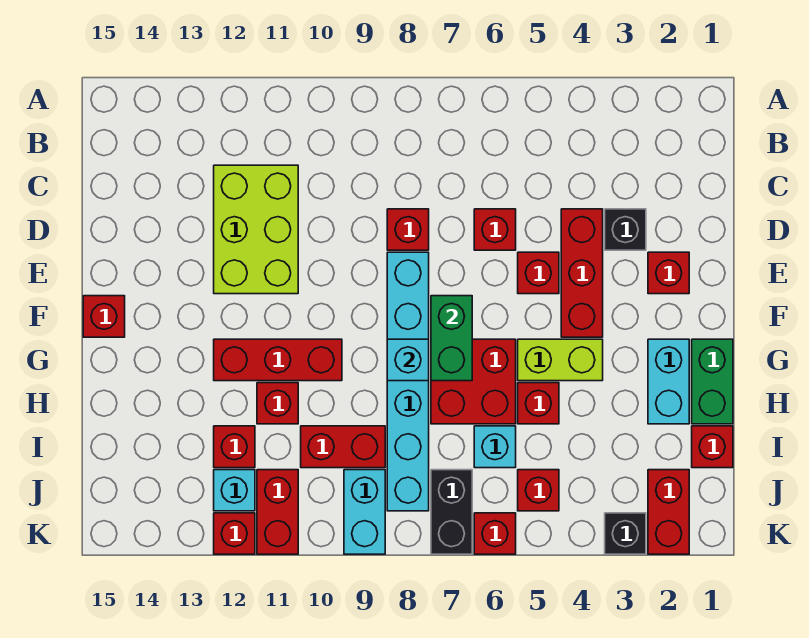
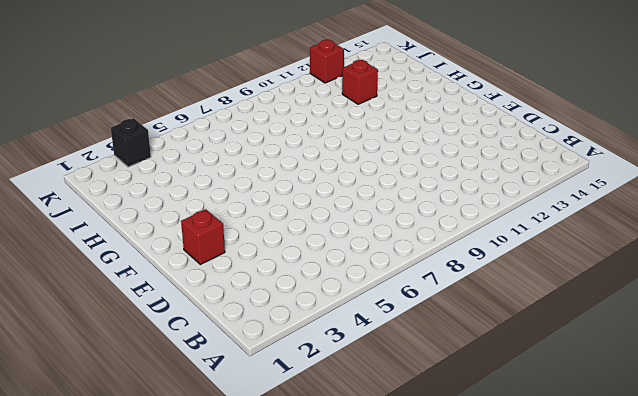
none -> lime brick C11:E12 level 1
none -> black brick D3 level 1
none -> red brick D4:F4 level 1
none -> red brick D6 level 1

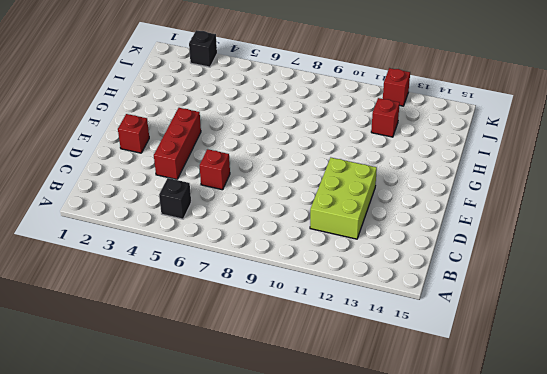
black brick B5 level 1 -> black brick D3 level 1
none -> red brick D8 level 1
none -> red brick E5 level 1
none -> cyan brick E8:J8 level 1
none -> red brick F15 level 1

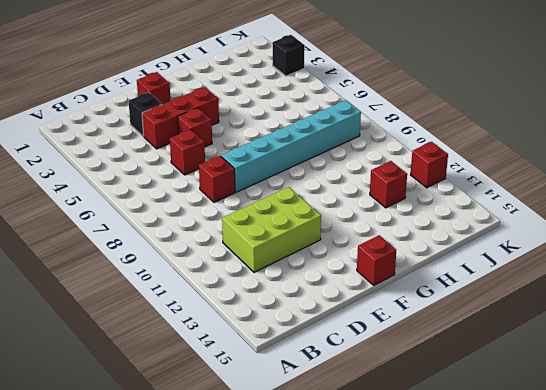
none -> green brick G1:H1 level 1
none -> cyan brick G2:H2 level 1
none -> lime brick G4:G5 level 1
none -> red brick G6:H7 level 1

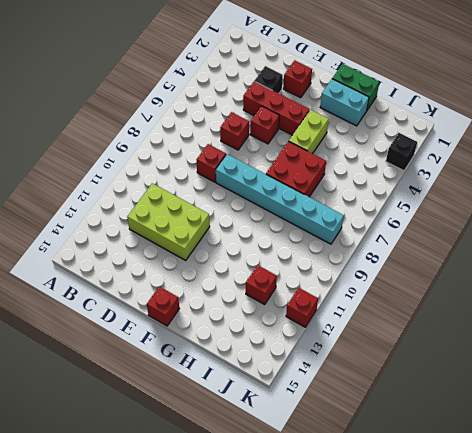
none -> red brick G10:G12 level 1
none -> red brick H5 level 1
none -> red brick H11 level 1
none -> red brick I1 level 1

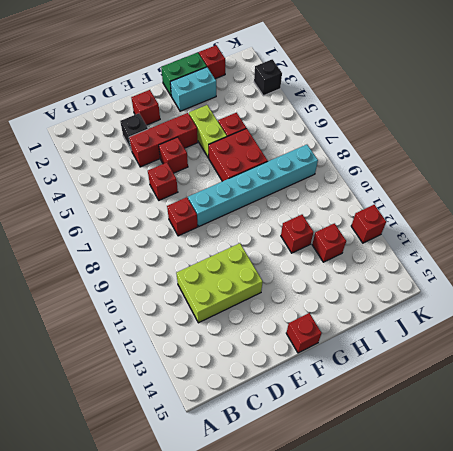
none -> red brick G10:G12 level 1
none -> cyan brick I6 level 1
none -> red brick I9:I10 level 1
none -> red brick J2:K2 level 1

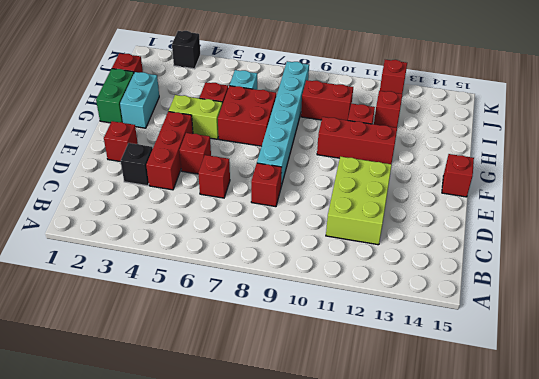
none -> red brick J2:K2 level 1
none -> red brick J5 level 1
none -> black brick J7:K7 level 1
none -> cyan brick J9:K9 level 1

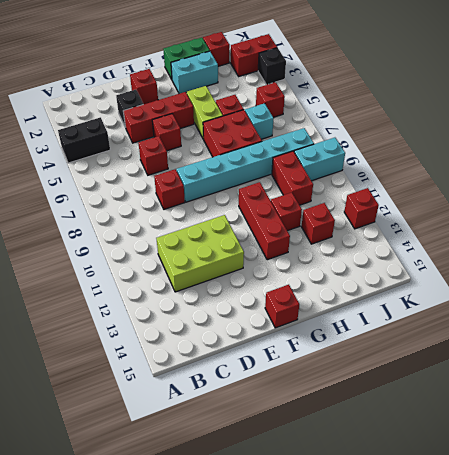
black brick A4:B4 level 1 -> black brick J7:K7 level 1
none -> red brick J11:K11 level 1
none -> cyan brick J12 level 1
none -> red brick K6 level 1
none -> green brick F7:G7 level 2

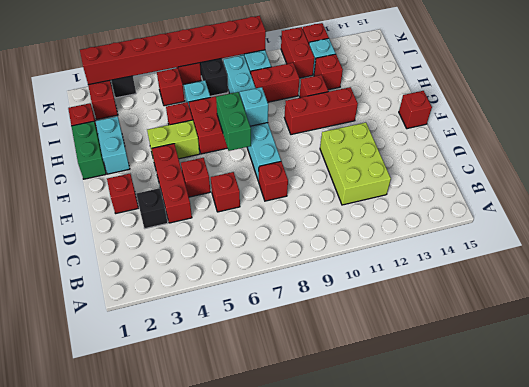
red brick K2:K9 level 2 -> none

